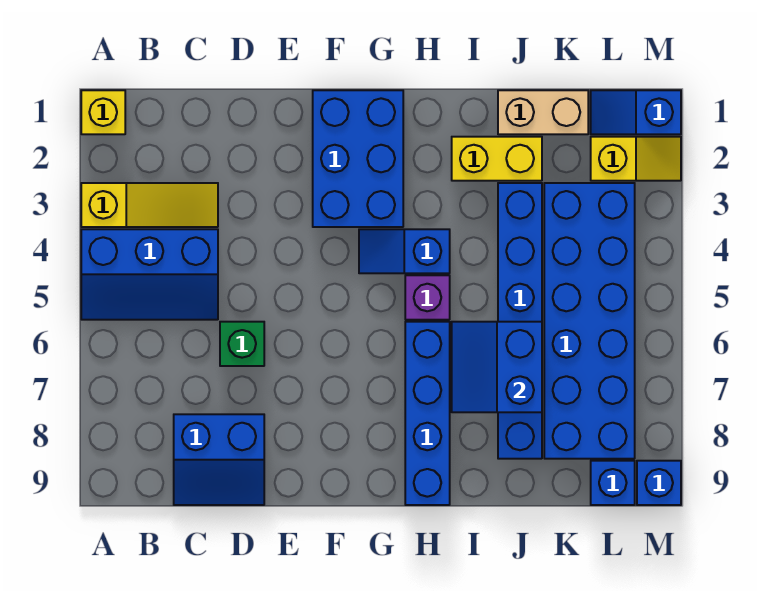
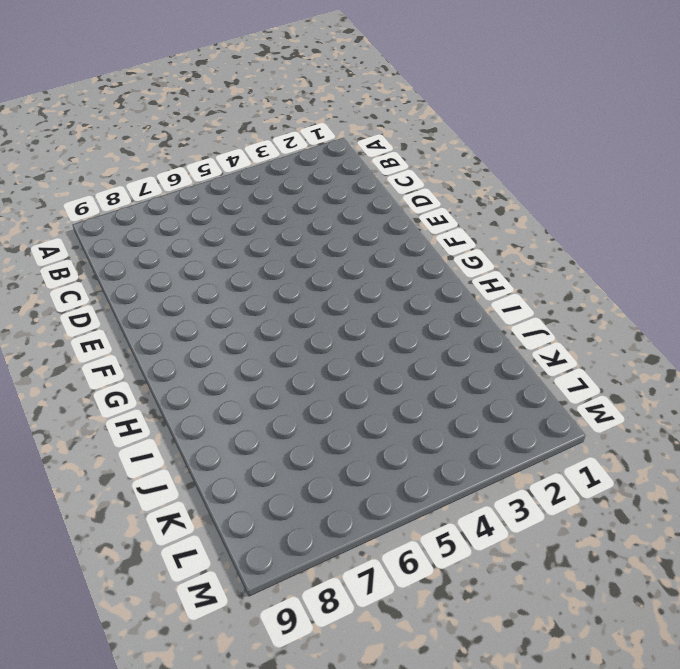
none -> yellow brick A1 level 1
none -> yellow slope A3:C3 level 1 top A
none -> blue slope A4:C5 level 1 top 4

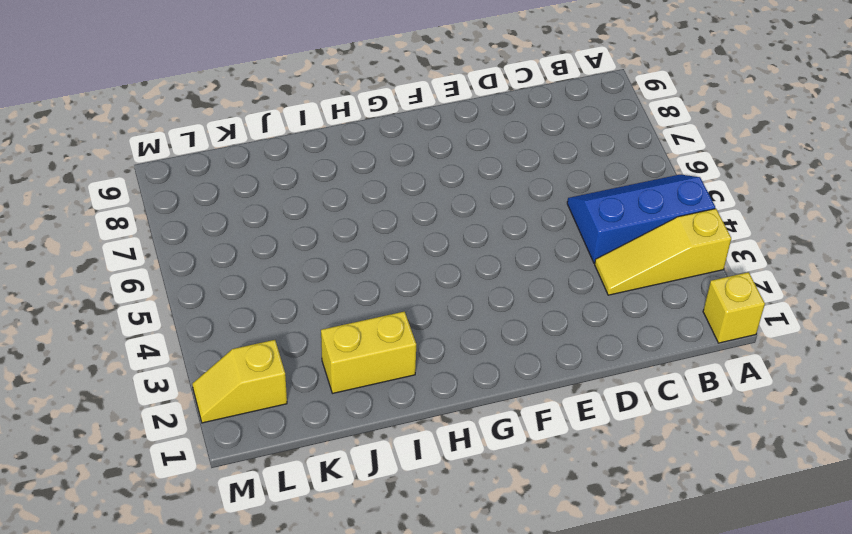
none -> blue slope C8:D9 level 1 top 8
none -> green brick D6 level 1
none -> blue brick F1:G3 level 1

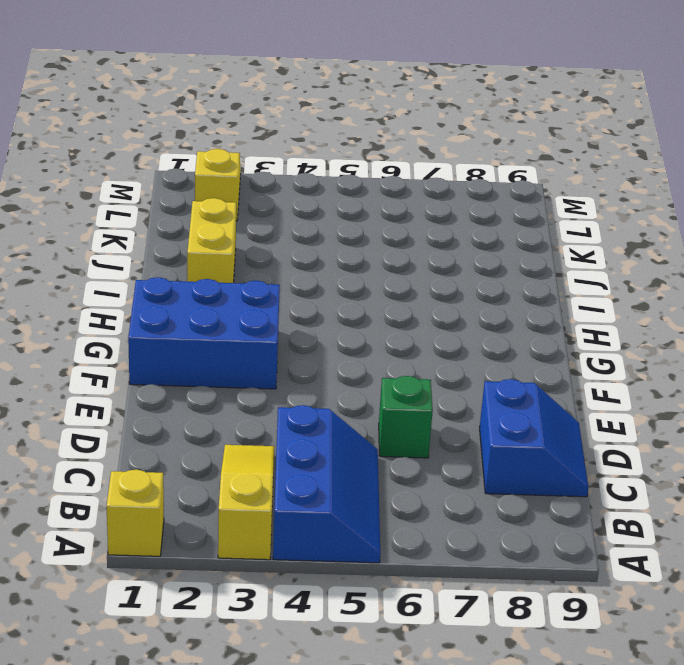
none -> blue slope G4:H4 level 1 top H
none -> purple brick H5 level 1
none -> blue brick H6:H9 level 1

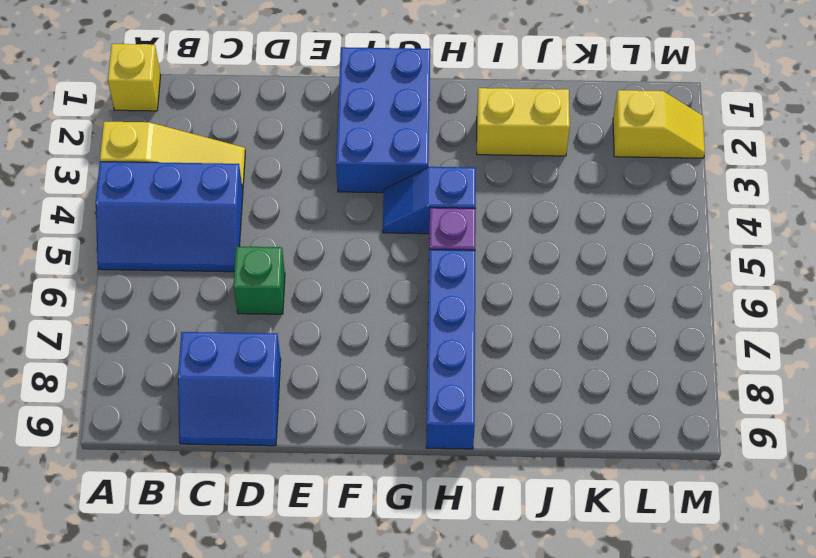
none -> tan brick J1:K1 level 1
none -> blue brick J3:J8 level 1
none -> blue brick K3:L8 level 1

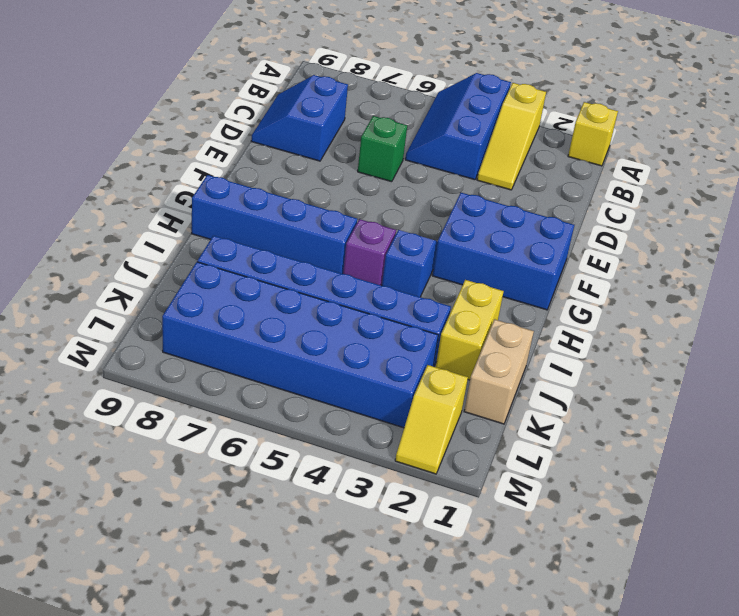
none -> blue slope L1:M1 level 1 top M
none -> blue brick L9 level 1
none -> blue brick M9 level 1

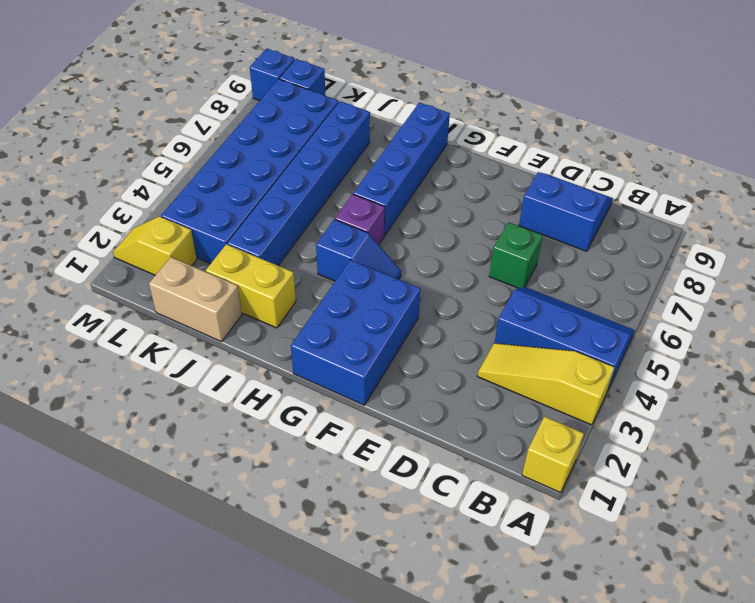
none -> blue slope L1:M1 level 1 top M
none -> blue slope I6:J7 level 2 top J

